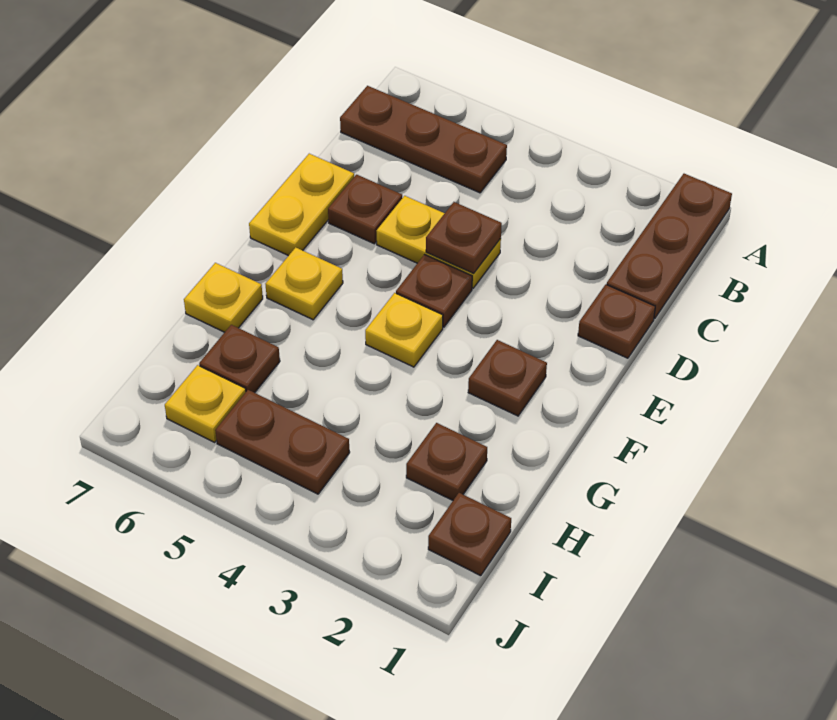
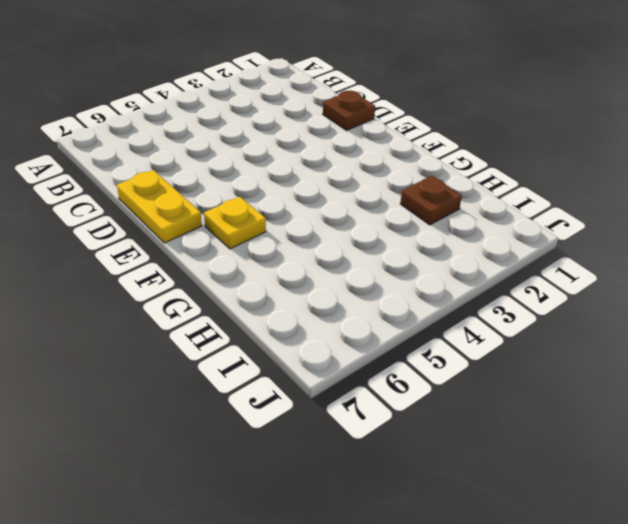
none -> brown plate A1:C1 level 1
none -> brown plate B5:B7 level 1
none -> yellow plate D4:D5 level 1

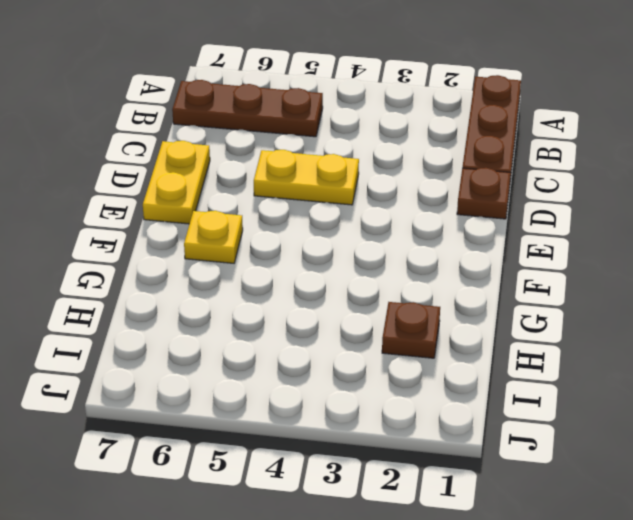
none -> brown plate D6 level 1
none -> brown plate E4 level 1
none -> brown plate F2 level 1

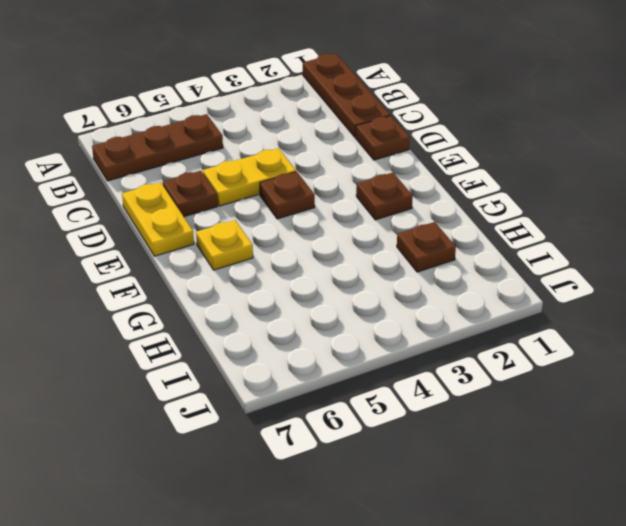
none -> yellow plate F4 level 1
none -> yellow plate G7 level 1
none -> brown plate H6 level 1

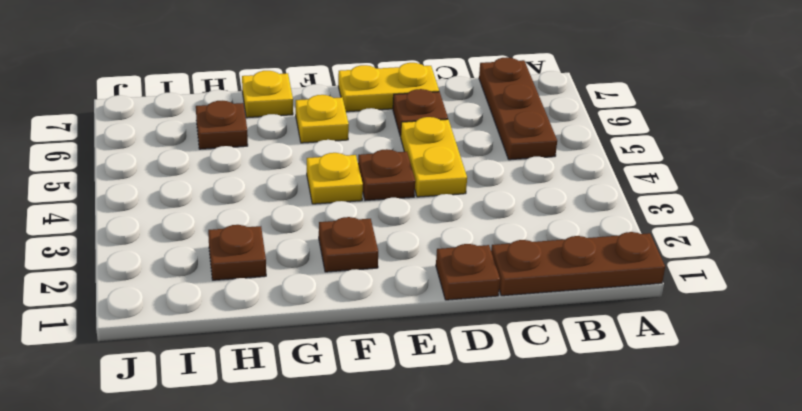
none -> brown plate I1 level 1
none -> brown plate I4:I5 level 1
none -> yellow plate I6 level 1

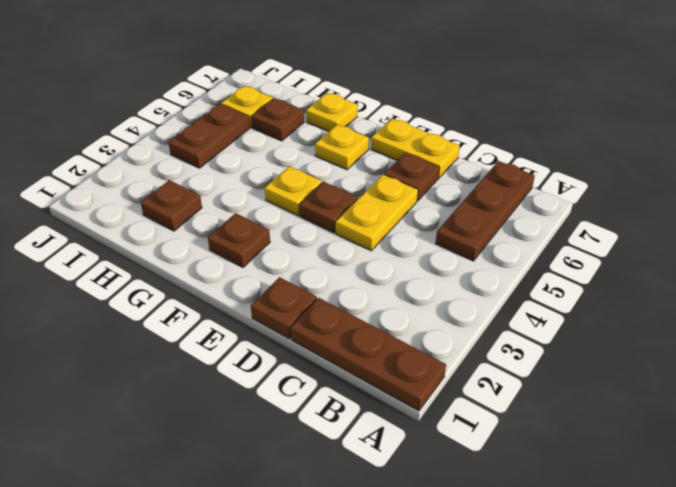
none -> brown plate I1 level 1
none -> brown plate D4 level 2

